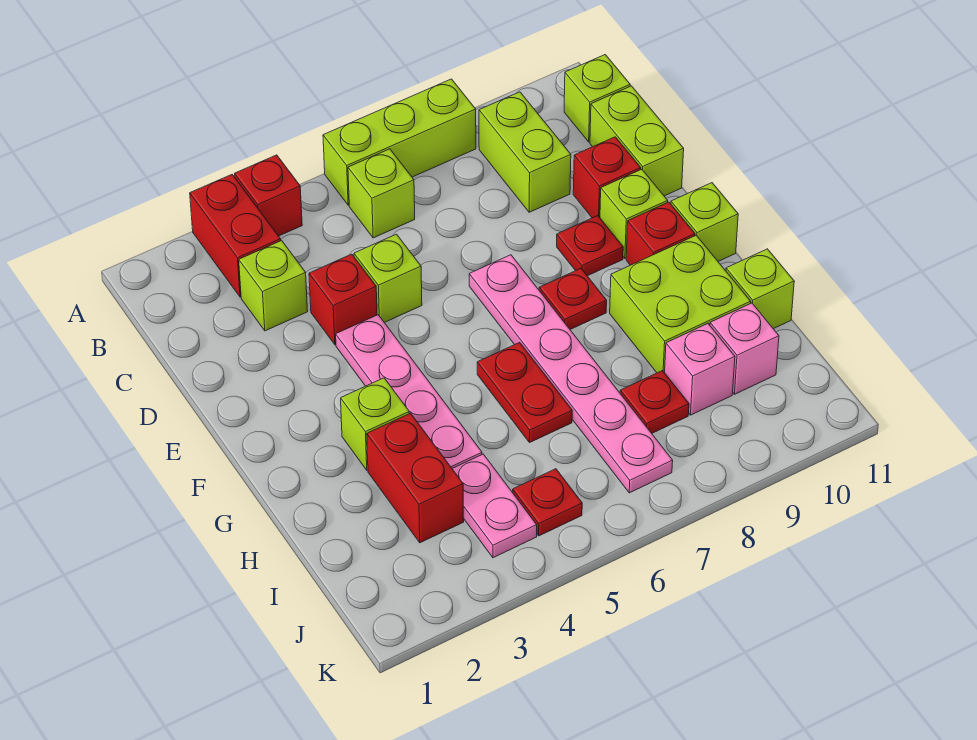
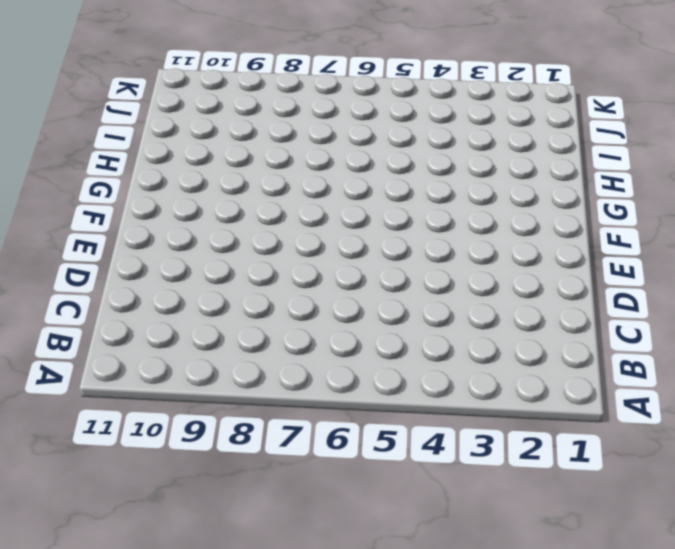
none -> red brick A3:B3 level 1
none -> red brick A4 level 1
none -> lime brick A6:A8 level 1

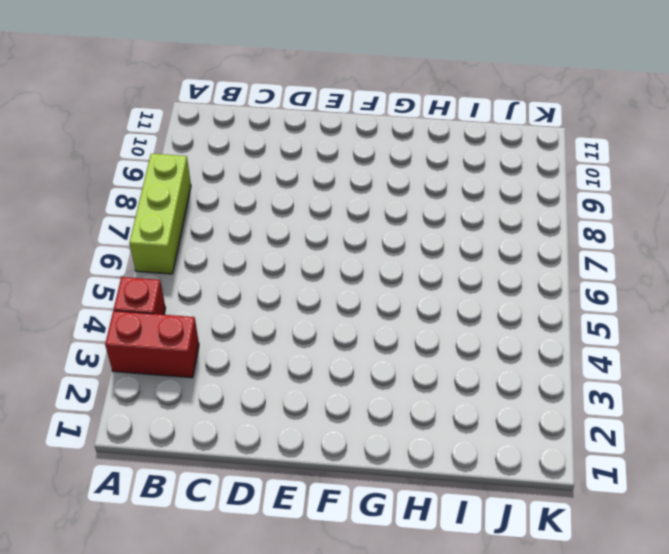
none -> lime brick B6 level 1
none -> lime brick B9:C9 level 1
none -> lime brick B11 level 1

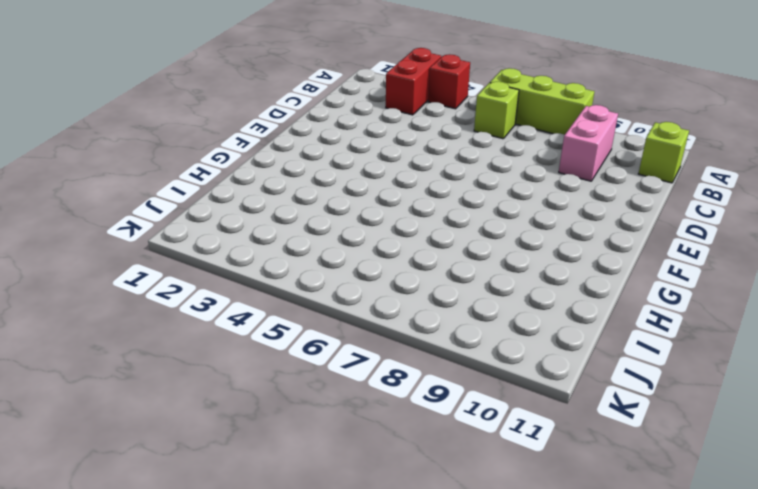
pink brick B9:C9 level 1 -> lime brick B9:C9 level 1
none -> lime brick C3 level 1
none -> lime brick C11:D11 level 1
none -> red brick D4 level 1

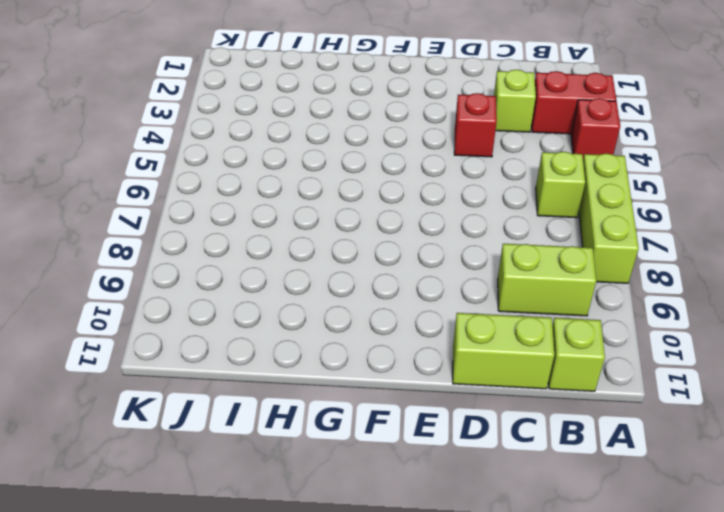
none -> lime brick D5 level 1
none -> red brick D10 level 1
none -> pink plate E4:H4 level 1

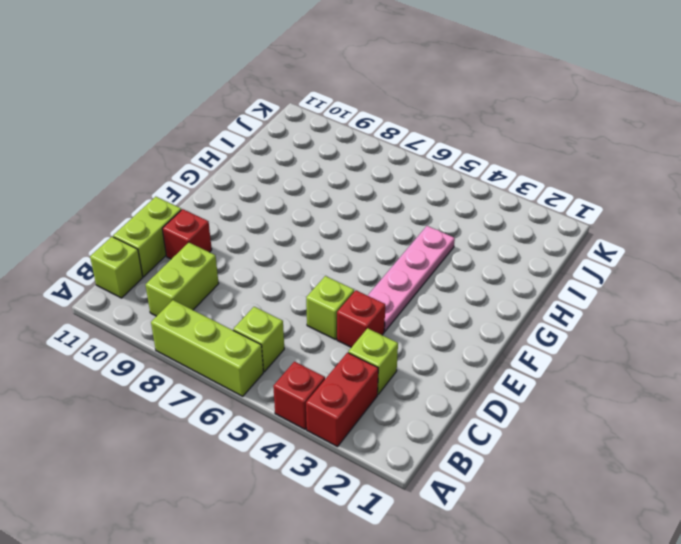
none -> pink plate E7:J7 level 1
none -> red plate E9 level 1
none -> lime brick E10 level 1

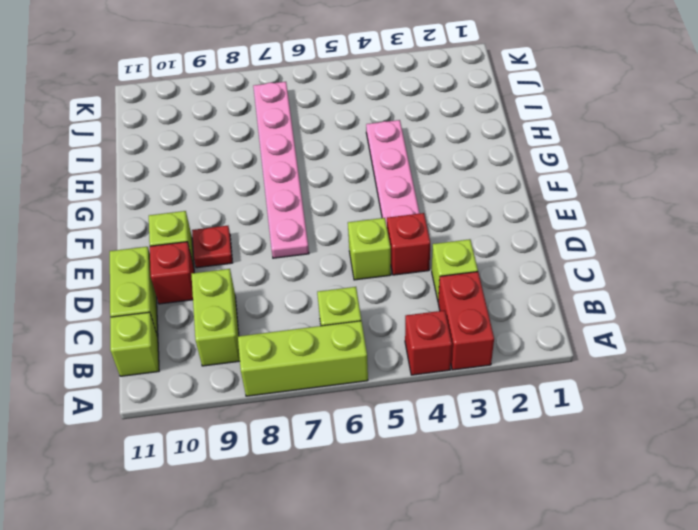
none -> red plate F8 level 1
none -> red brick F10 level 1
none -> lime brick F11 level 1

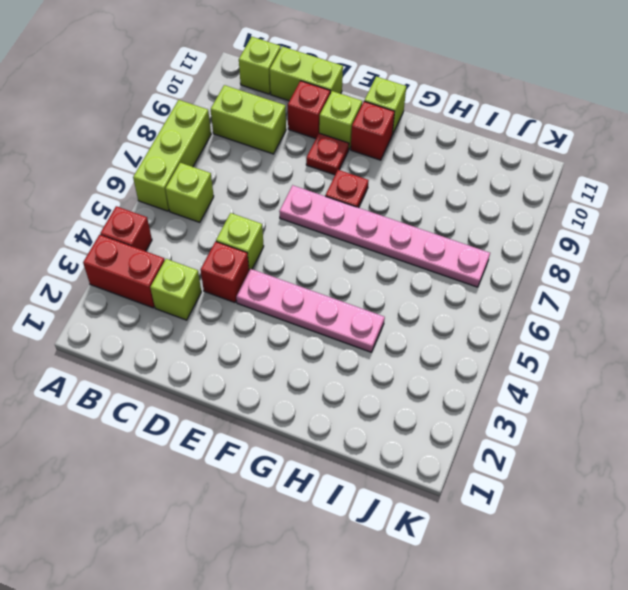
none -> lime brick G3 level 1
none -> red plate G6:H6 level 1
none -> lime brick G9:H10 level 1

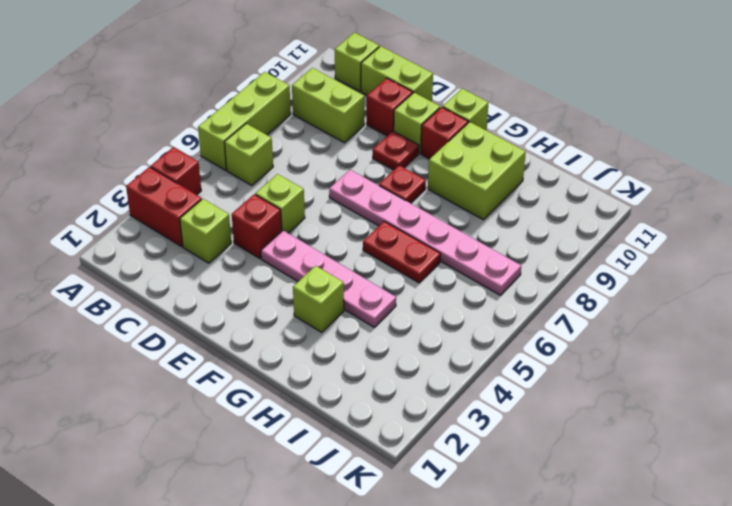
none -> red brick H3:I3 level 1
none -> lime brick H11 level 1
none -> pink plate I4:J4 level 1

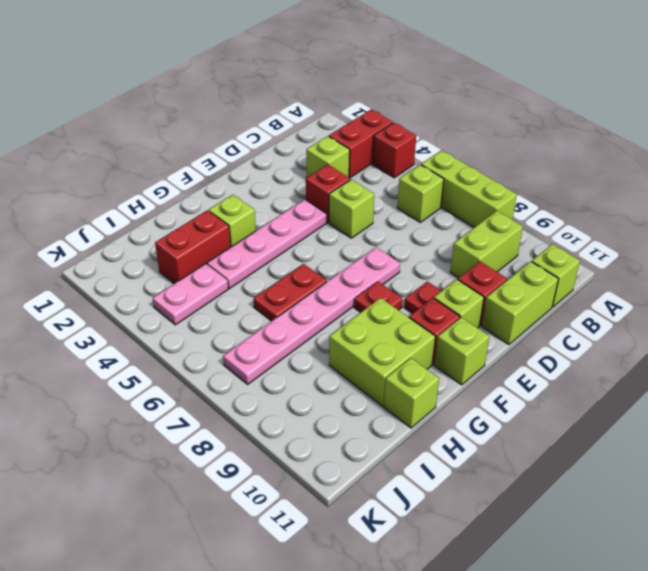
none -> red plate I8 level 1
none -> pink brick I9 level 1
none -> pink brick I10 level 1

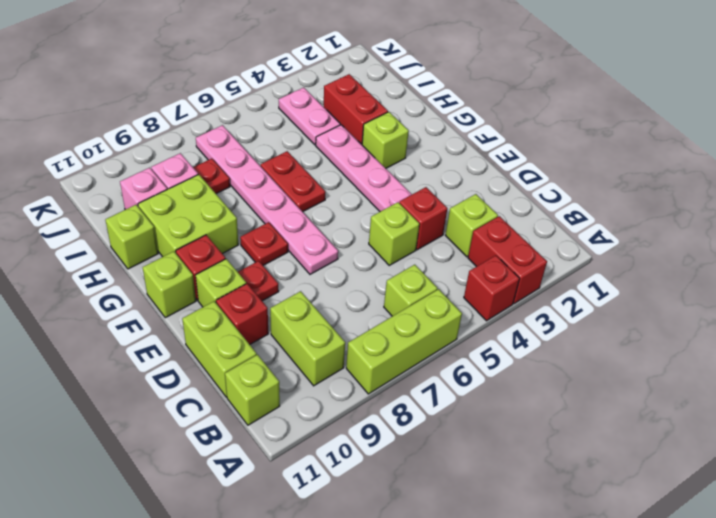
none -> red plate J5 level 1

